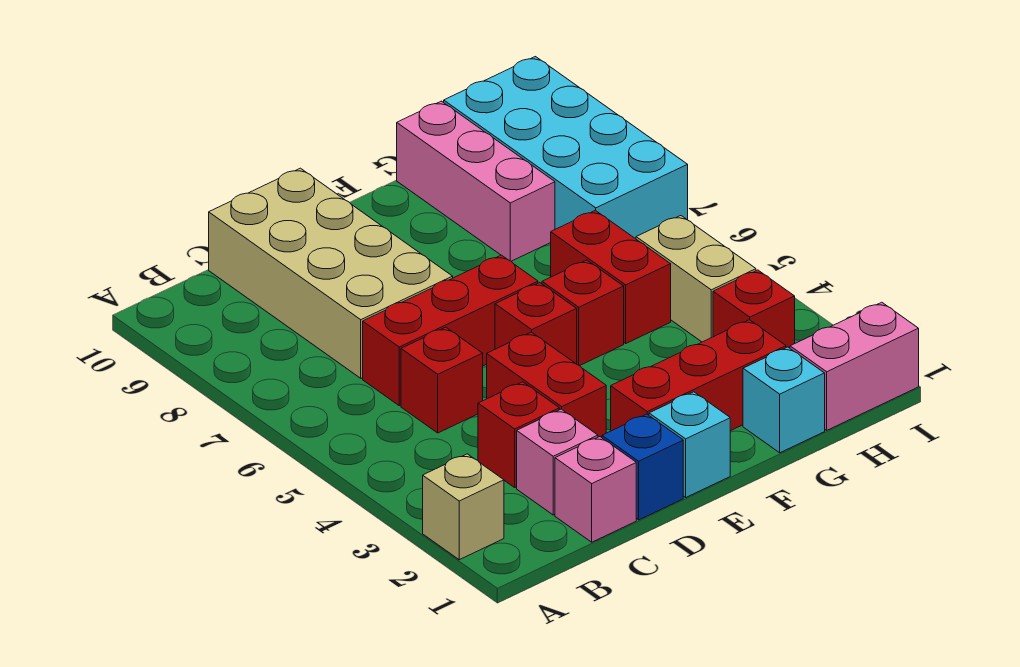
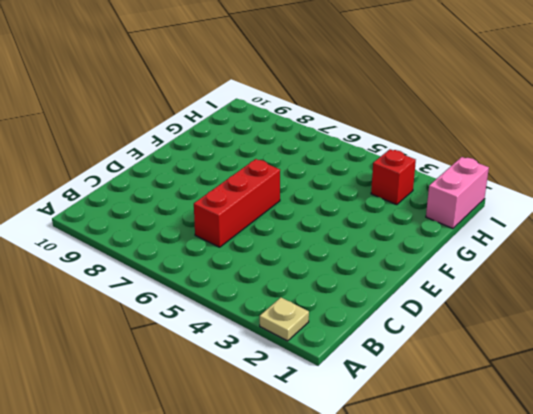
tan plate A2 level 1 -> tan brick A2 level 1
none -> pink brick C1 level 1
none -> pink brick C2 level 1
none -> red brick C3 level 1

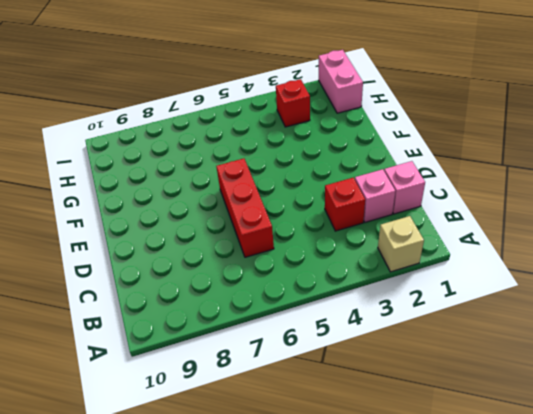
none -> red brick C5 level 1
none -> tan brick C7:D10 level 1
none -> blue brick D1 level 1

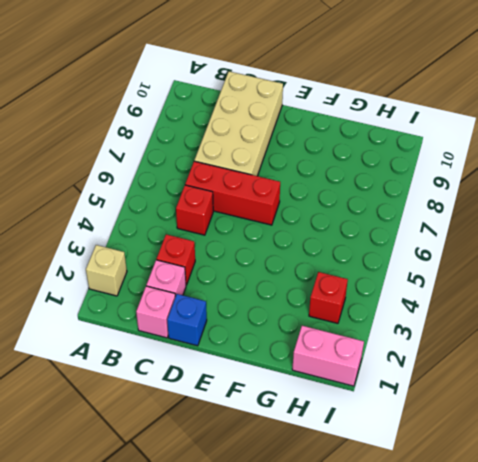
none -> red brick D3:D4 level 1
none -> cyan brick E1 level 1
none -> red brick E2:G2 level 1

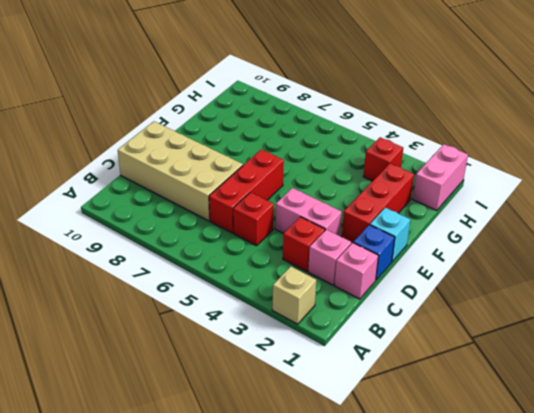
pink brick D3:D4 level 1 -> red brick D3:D4 level 1
none -> red brick E5 level 1
none -> red brick F5 level 1
none -> cyan brick G1 level 1

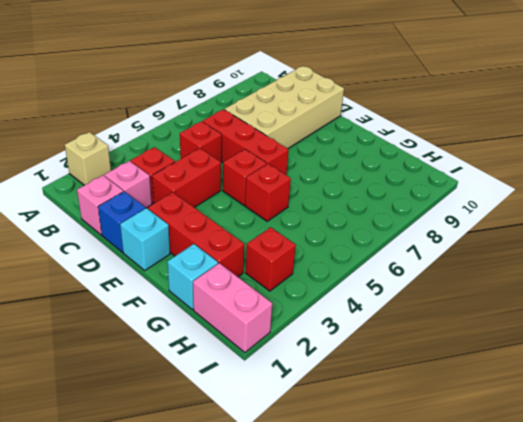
none -> red brick G5:G6 level 1
none -> pink brick G8:G10 level 1
none -> tan brick H4:H5 level 1

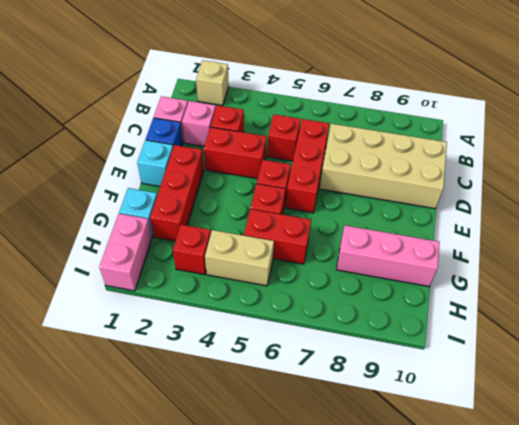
none -> cyan brick H7:I10 level 1

